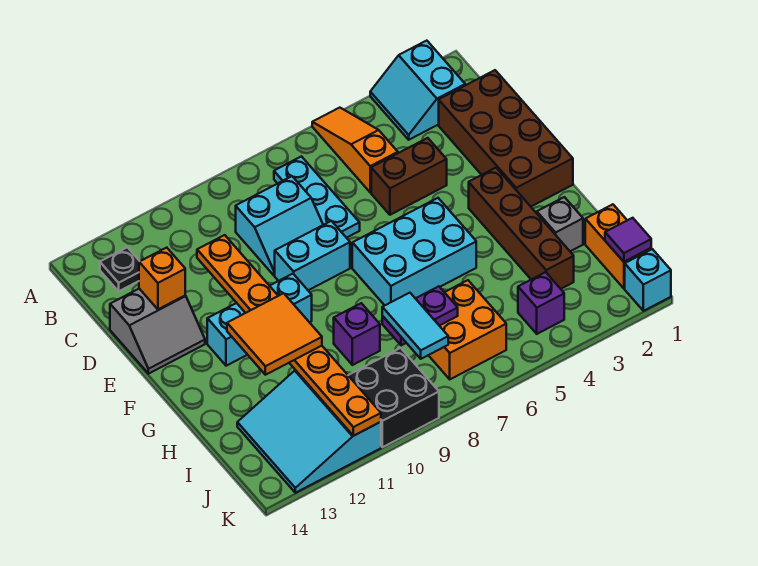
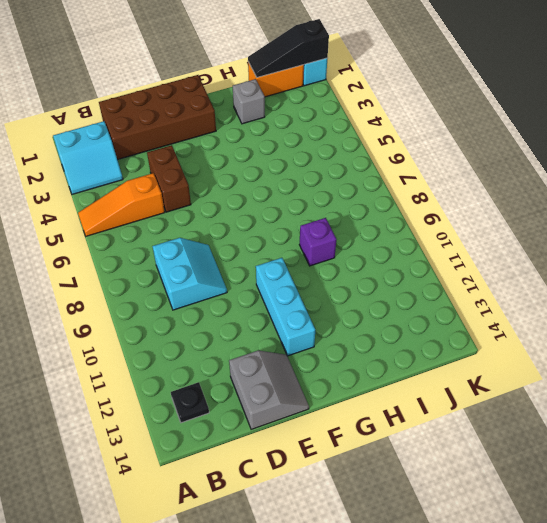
black slope I1:K1 level 2 top K -> purple tile J1 level 2
none -> cyan plate B7:D7 level 1
none -> cyan brick E8:E9 level 1
none -> brown brick F3:I3 level 1

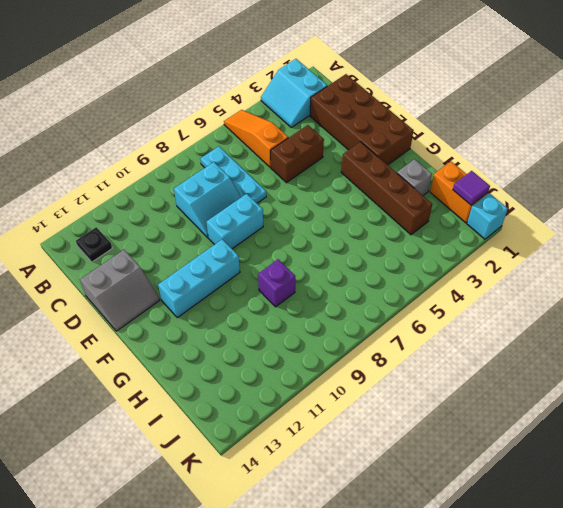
none -> cyan brick F5:G7 level 1
none -> orange brick I6:J7 level 1
none -> cyan slope I11:K13 level 1 top 11

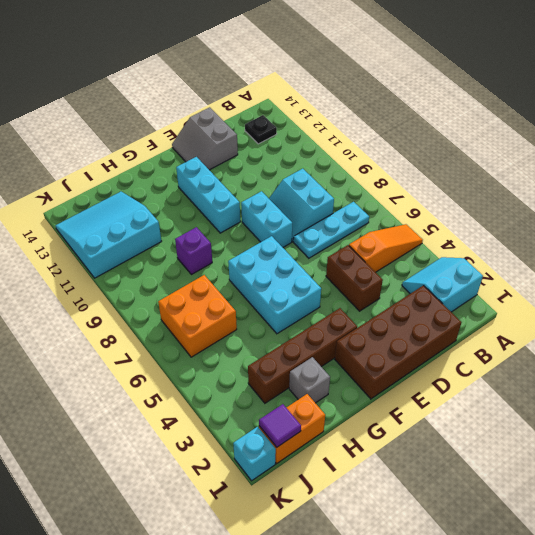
none -> purple brick J4 level 1
none -> black brick J9:K10 level 1
none -> orange plate D11:K11 level 2

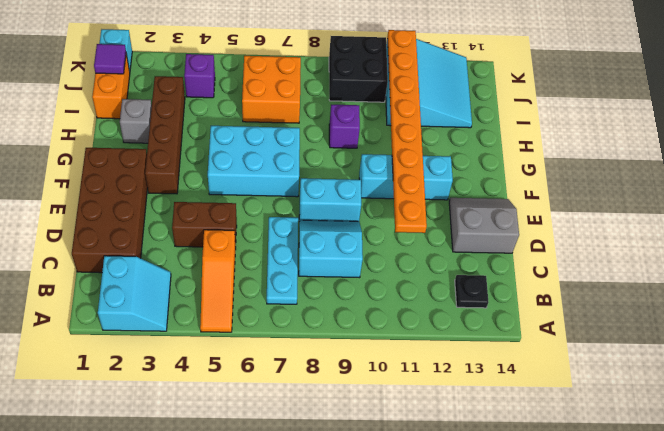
none -> orange brick D13 level 2
none -> purple plate I7:I8 level 2
none -> orange tile G11:H12 level 3

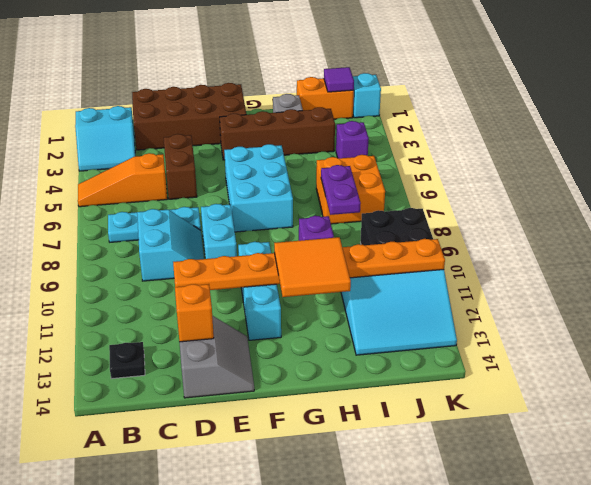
none -> cyan tile I8:J8 level 3

